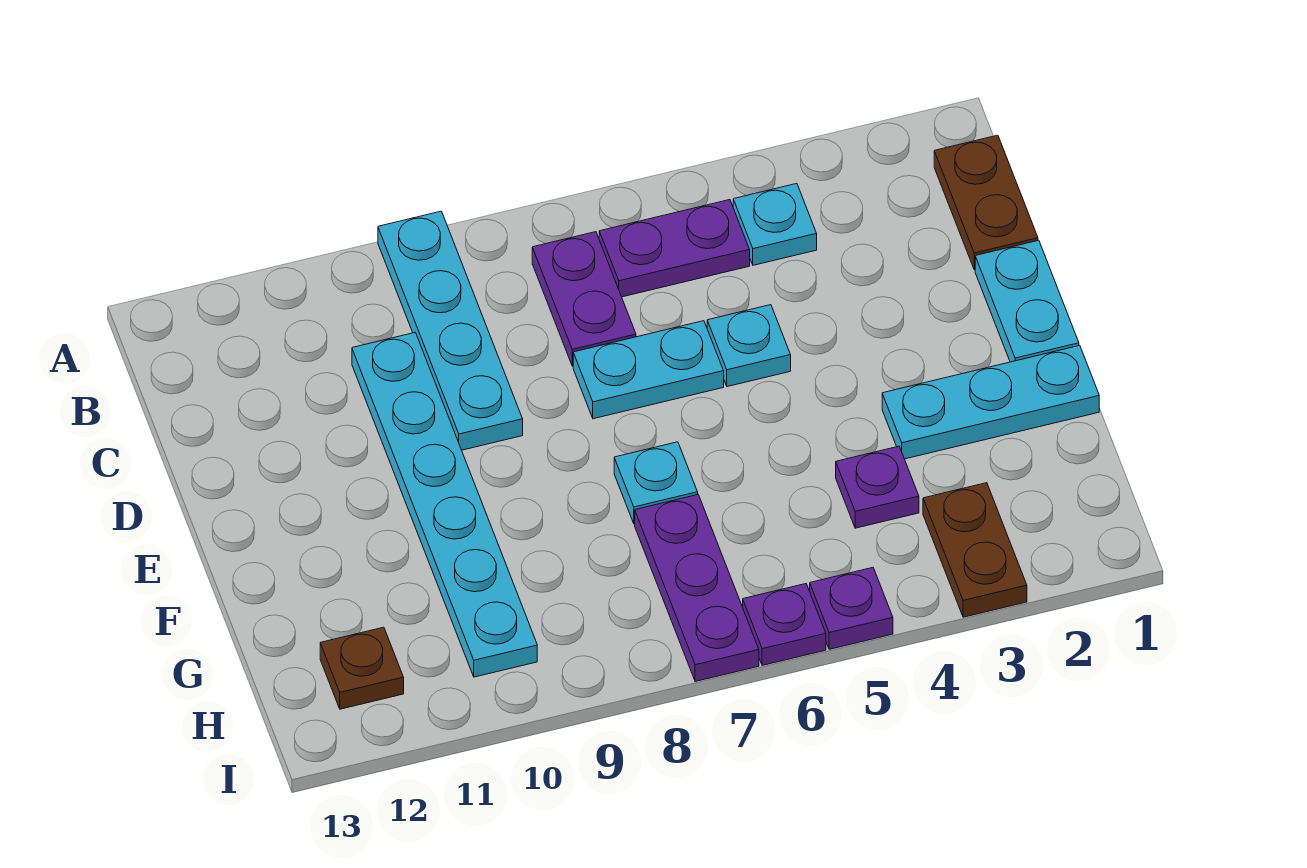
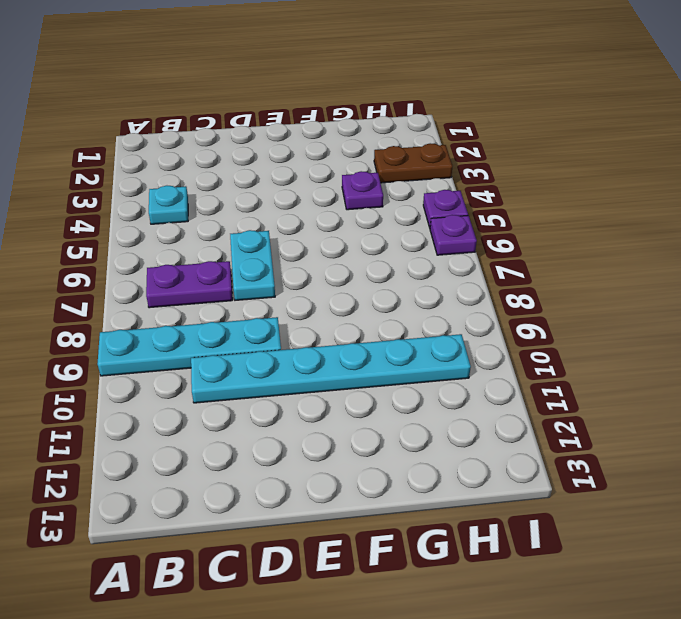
none -> brown plate B1:C1 level 1
none -> purple plate B5:B6 level 1
none -> cyan plate D1:E1 level 1

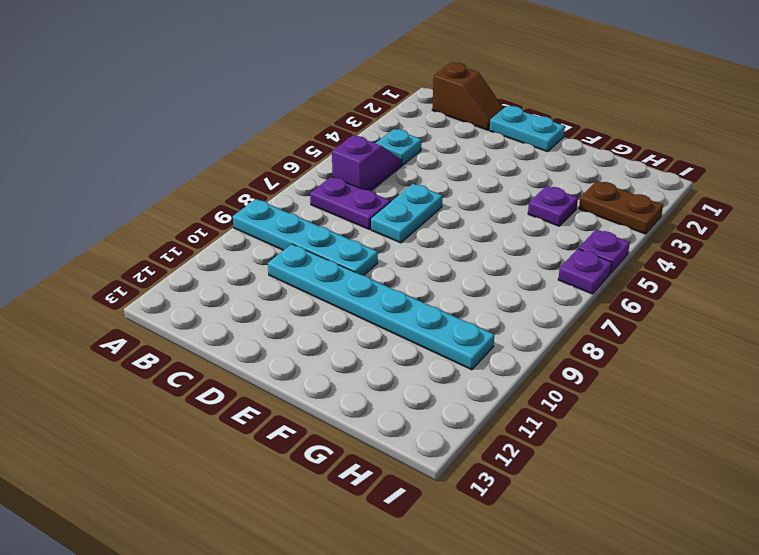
brown slope B1:C1 level 1 top B -> brown plate B1:C1 level 1
purple slope B5:B6 level 1 top 6 -> purple plate B5:B6 level 1
none -> cyan plate D5 level 1
none -> cyan plate F1:F3 level 1
none -> cyan plate F7 level 1

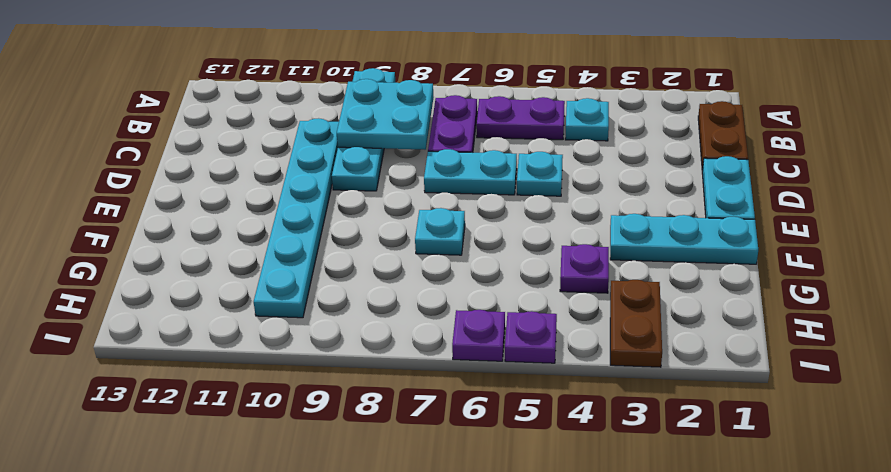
cyan plate B8:C9 level 2 -> none
none -> purple plate G7:I7 level 1
none -> brown plate H12 level 1

